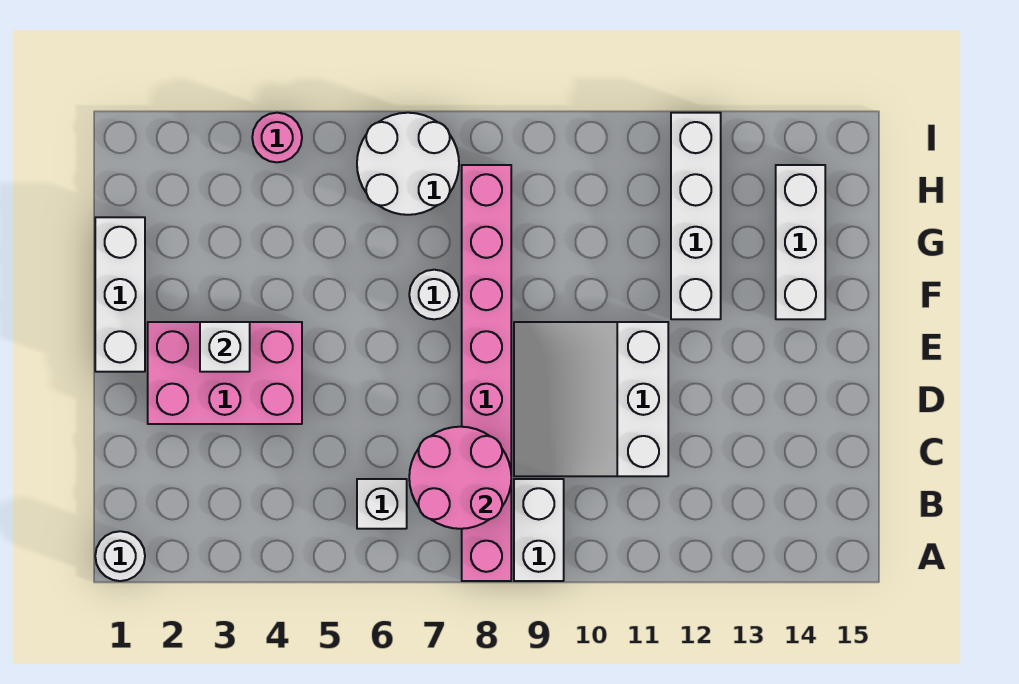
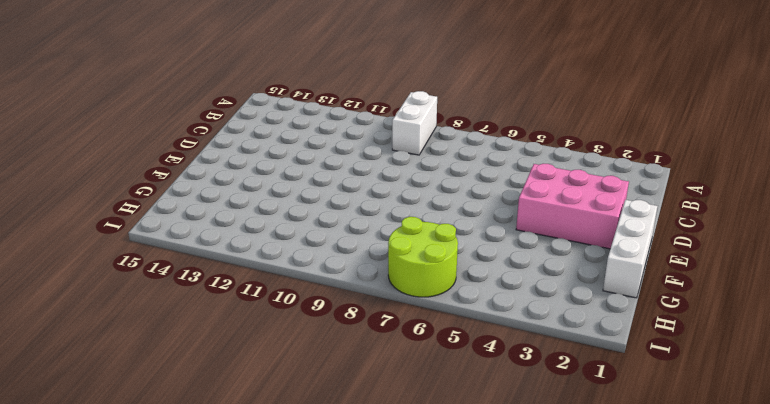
lime round brick H6:I7 level 1 -> white round brick H6:I7 level 1
none -> white round brick A1 level 1
none -> pink brick A8:H8 level 1
none -> white brick B6 level 1

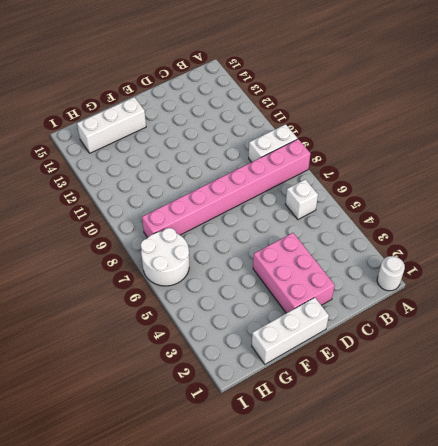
none -> white slope C9:E11 level 1 top 11
none -> white round brick F7 level 1
none -> white brick F12:I12 level 1

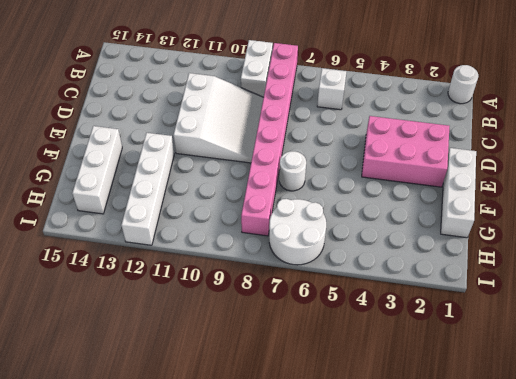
none -> pink round brick I4 level 1
none -> pink round brick B7:C8 level 2
none -> white brick E3 level 2

